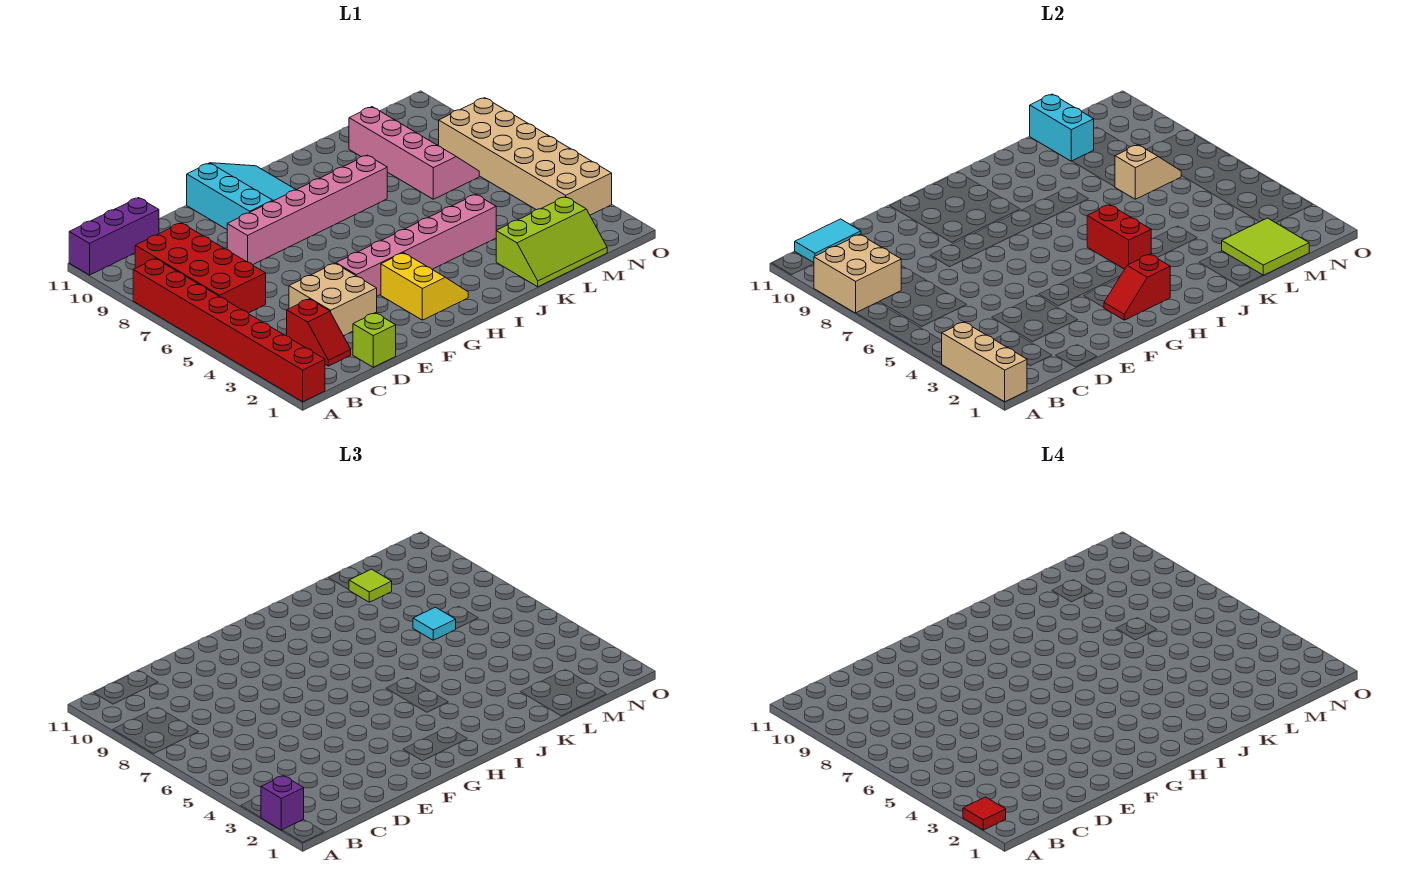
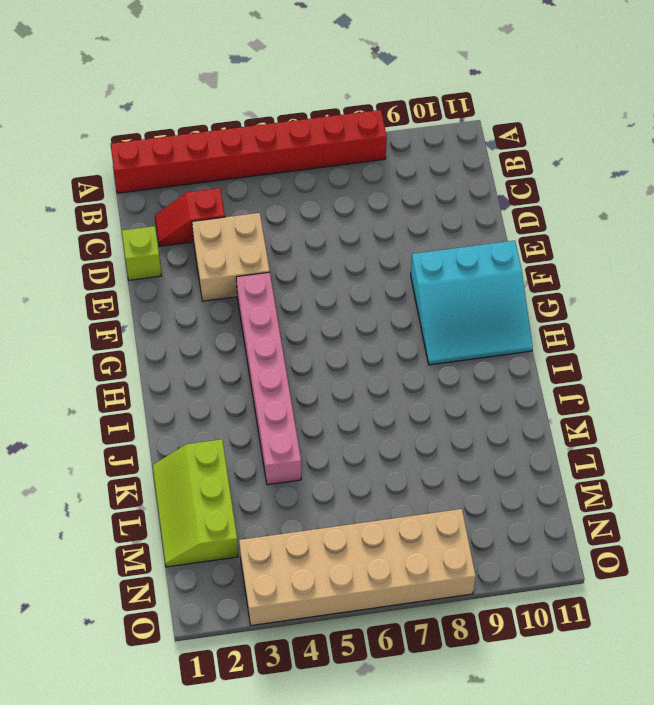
none -> purple brick A11:C11 level 1
none -> red brick B6:C9 level 1
none -> pink brick E8:J8 level 1

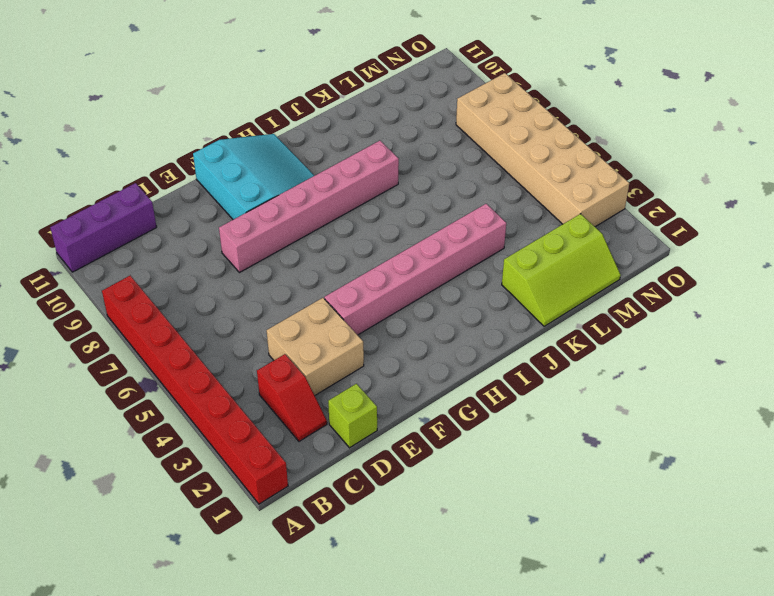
none -> red brick B6:C9 level 1
none -> yellow slope G2:H3 level 1 top G
none -> pink slope L7:M10 level 1 top L

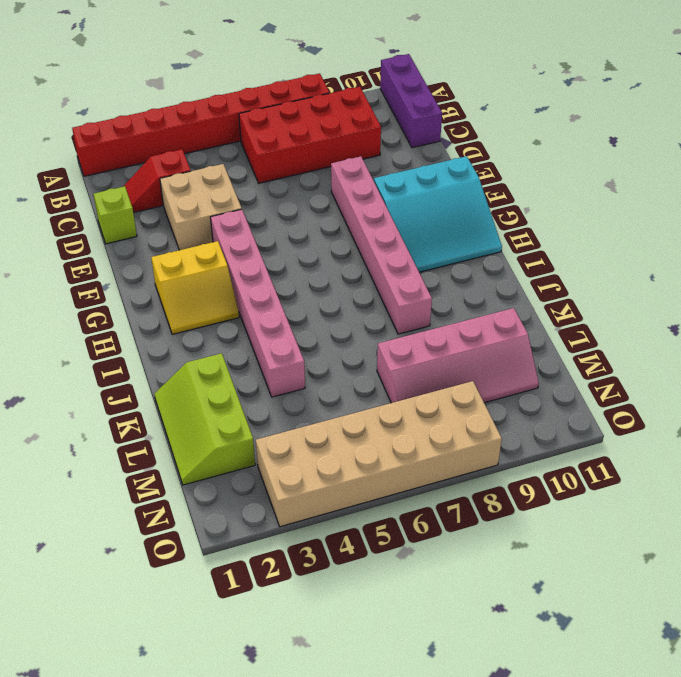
none -> tan brick A1:A3 level 2
none -> tan brick A8:B9 level 2
none -> cyan tile B11:C11 level 2

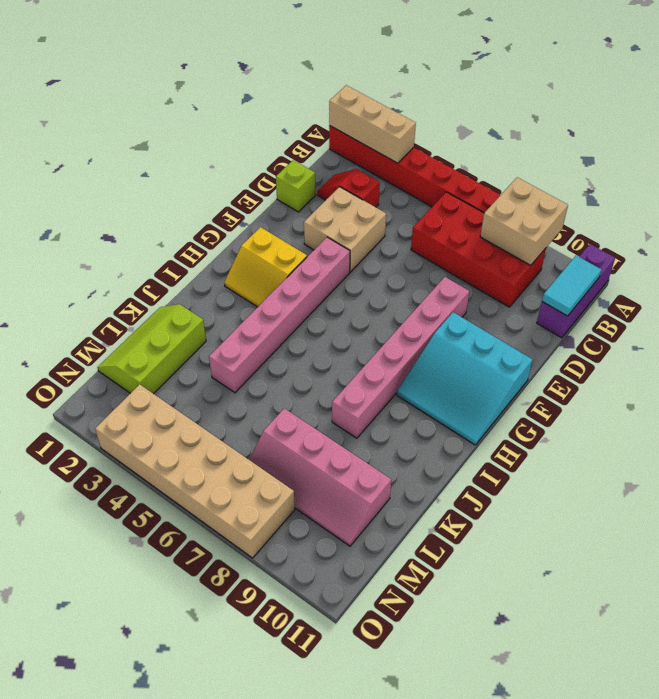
none -> red slope G2:H2 level 2 top H
none -> red brick I4:I5 level 2
none -> lime tile L1:M2 level 2

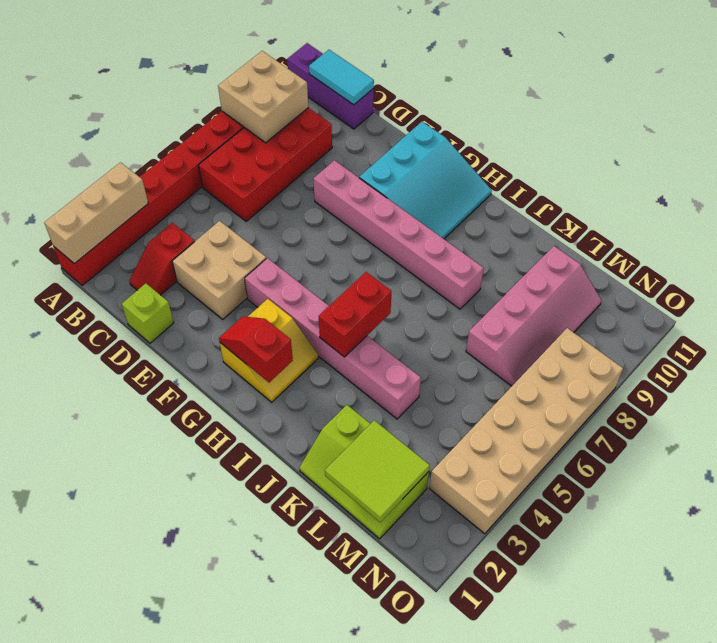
none -> tan slope L7:M7 level 2 top L
none -> cyan brick L10:L11 level 2
none -> purple brick A2 level 3

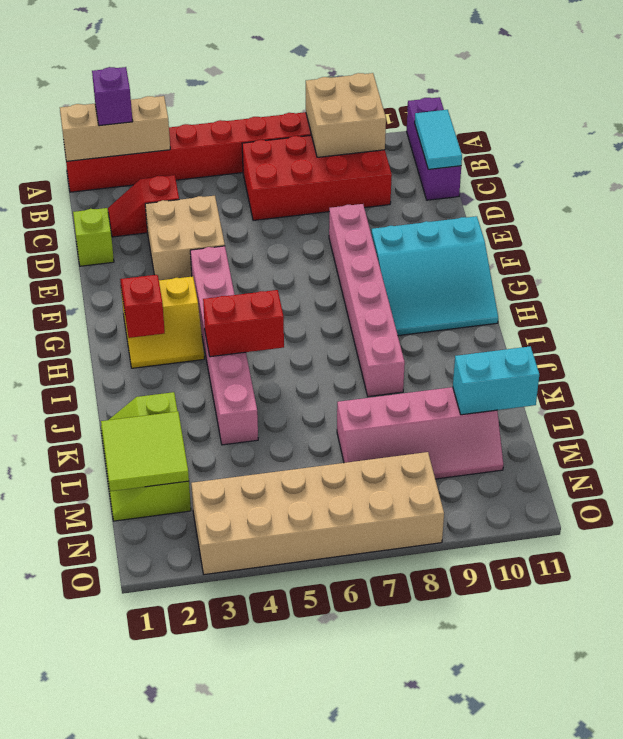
none -> tan slope L7:M7 level 2 top L
none -> cyan tile L7 level 3
none -> lime tile L10 level 3

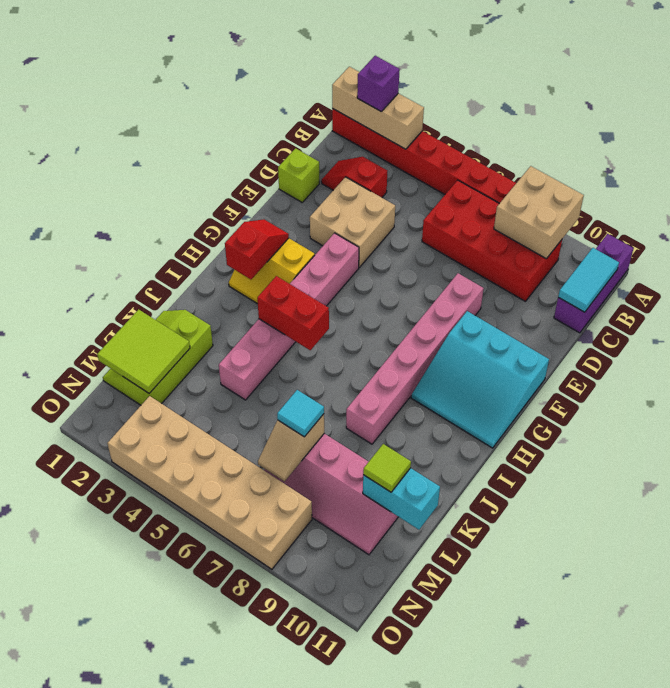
none -> red tile A2 level 4

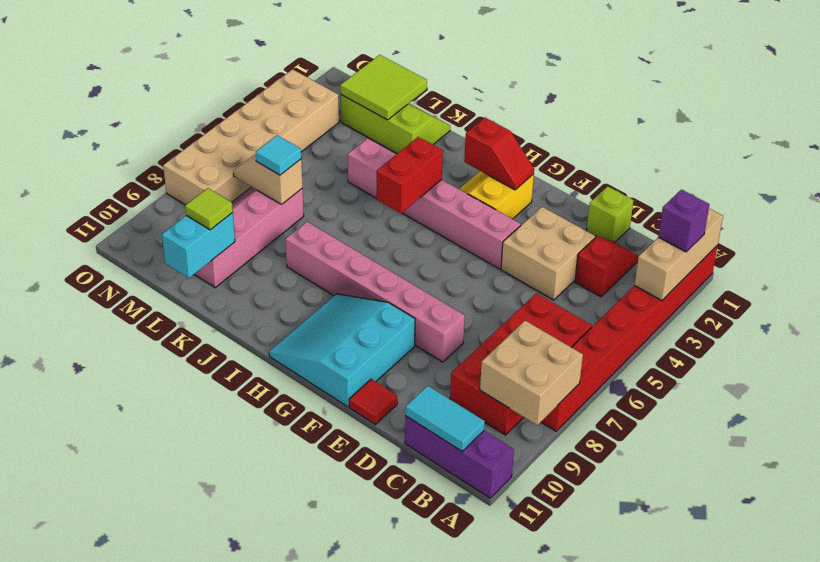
red tile E11 level 1 -> red tile A2 level 4

